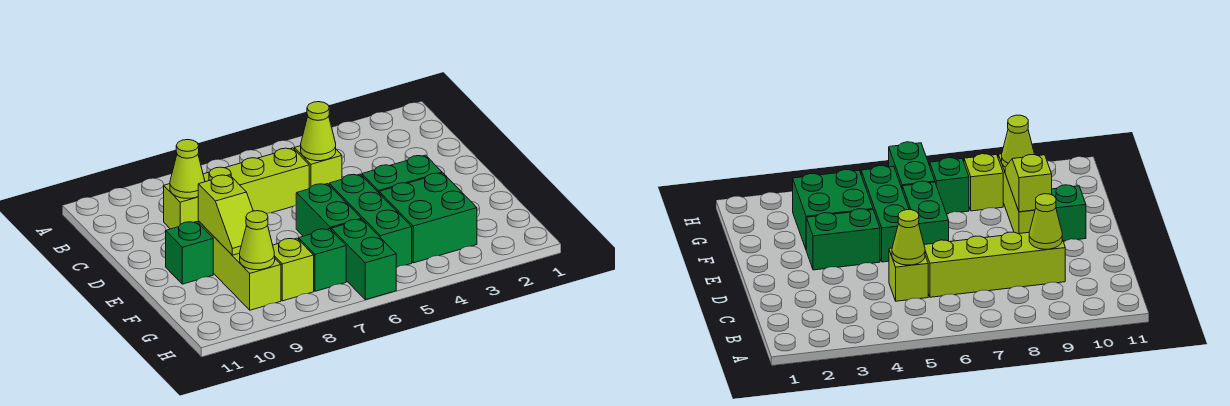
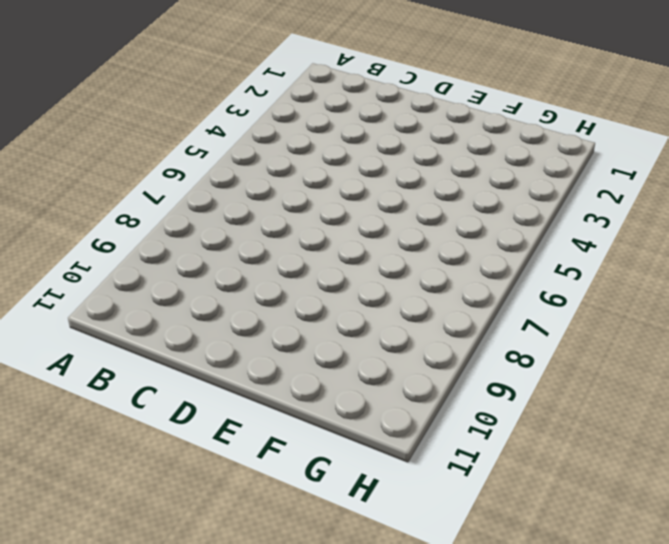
none -> lime brick C5 level 1
none -> lime brick C6:C9 level 1
none -> green brick E3:E4 level 1

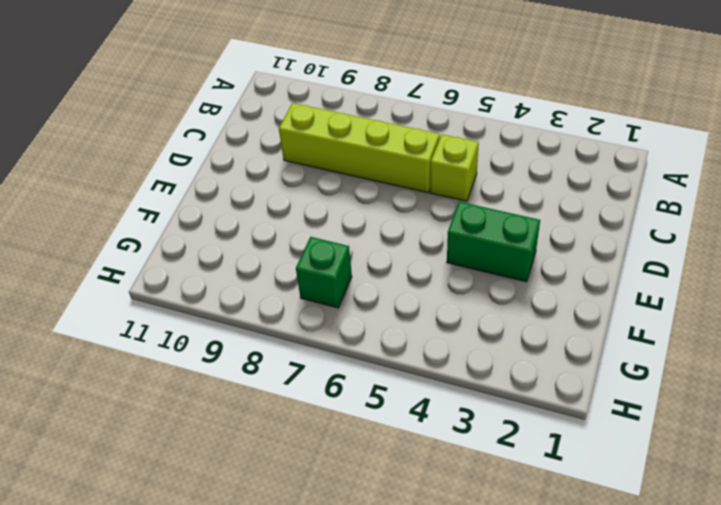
none -> green brick E5:G5 level 1
none -> green brick E6:F6 level 1
none -> lime brick E9:G9 level 1

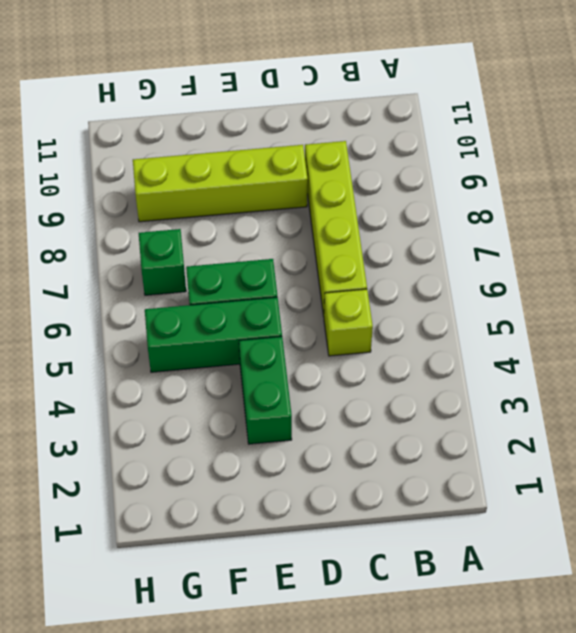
lime brick D9:G9 level 1 -> lime brick E9:G9 level 1
none -> green brick E10 level 1
none -> green brick F3:G4 level 1
none -> green brick G6:H6 level 1

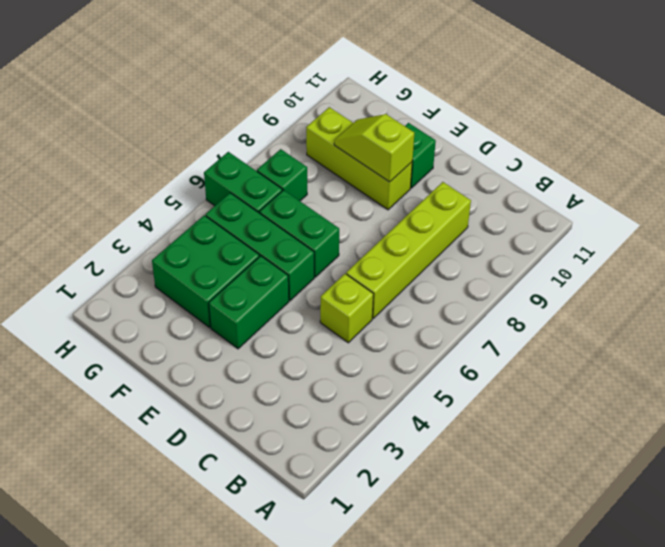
none -> lime brick G8 level 1
none -> lime cone C5 level 2
none -> lime cone C9 level 2

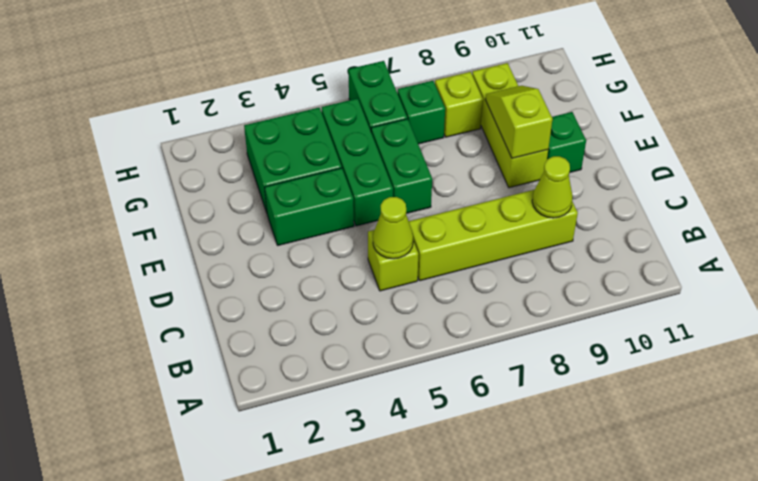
none -> lime cone G9 level 2

